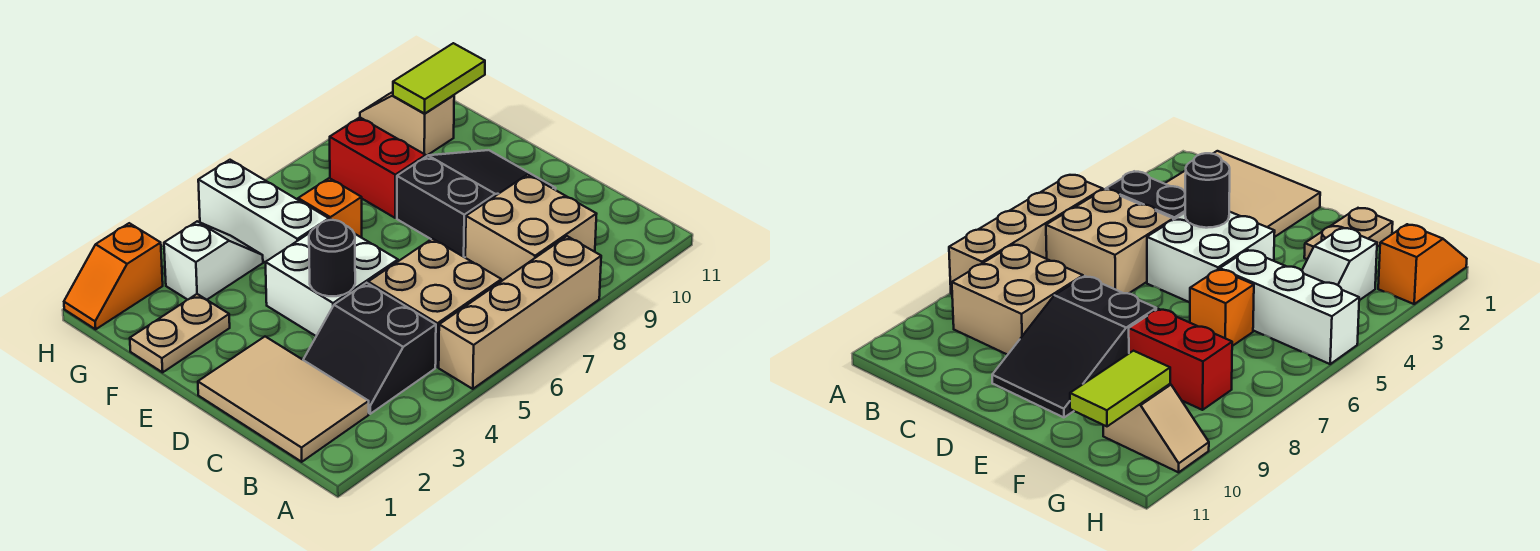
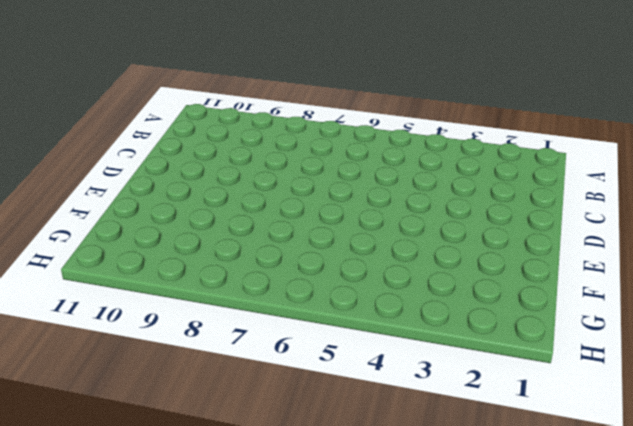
none -> tan brick A5:A8 level 1
none -> tan tile B1:D2 level 1
none -> black slope B3:C4 level 1 top 4

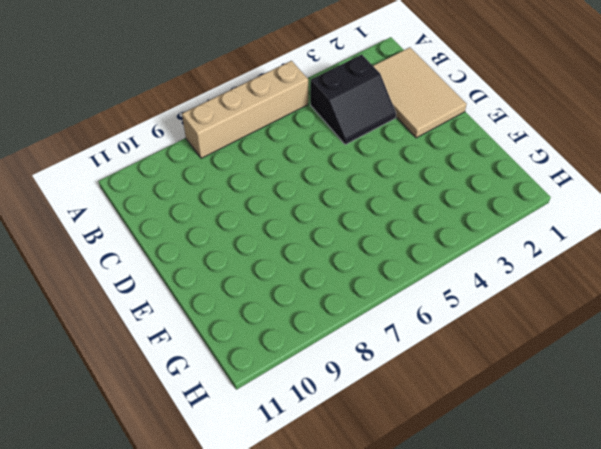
black slope B3:C4 level 1 top B -> black slope B3:C4 level 1 top 4
none -> tan brick B5:C6 level 1
none -> tan brick B8:C9 level 1
none -> white brick D4:E5 level 1

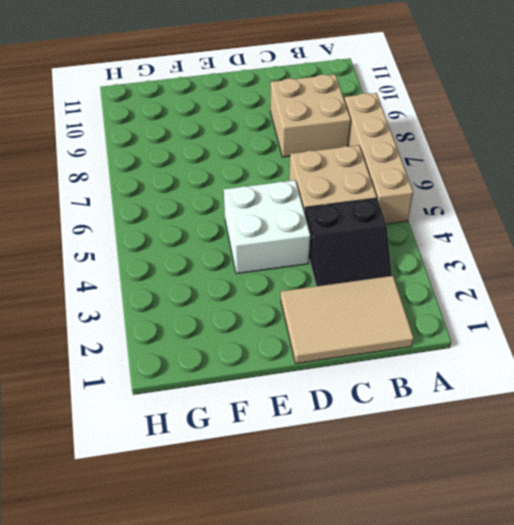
none -> black slope D8:E10 level 1 top 8
none -> tan plate F1:F2 level 1
none -> white brick F5:H5 level 1

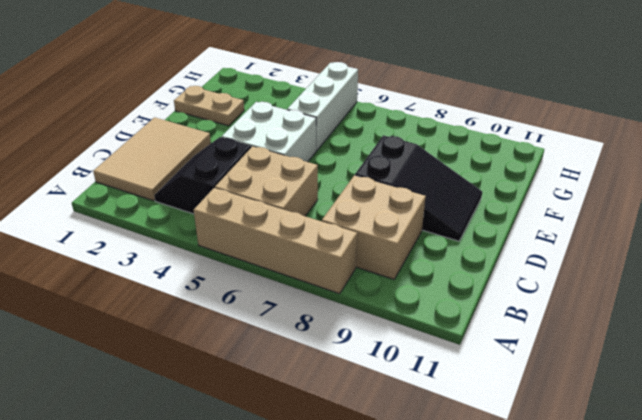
none -> orange brick F6 level 1
none -> red brick F8:G8 level 1
none -> white slope G3:G4 level 1 top 3

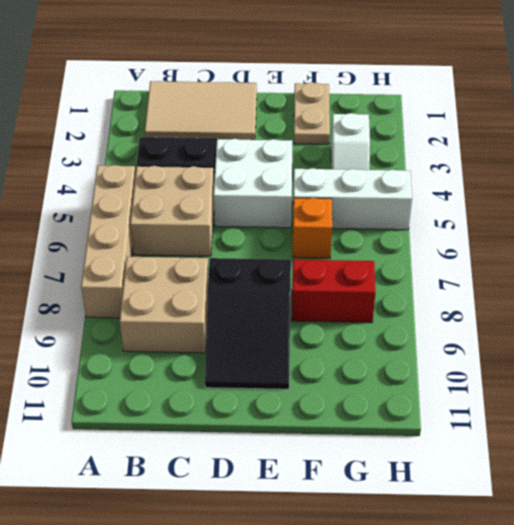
none -> tan slope G10:H10 level 1 top G
none -> orange slope H1:H2 level 1 top 2
none -> black round brick D4 level 2

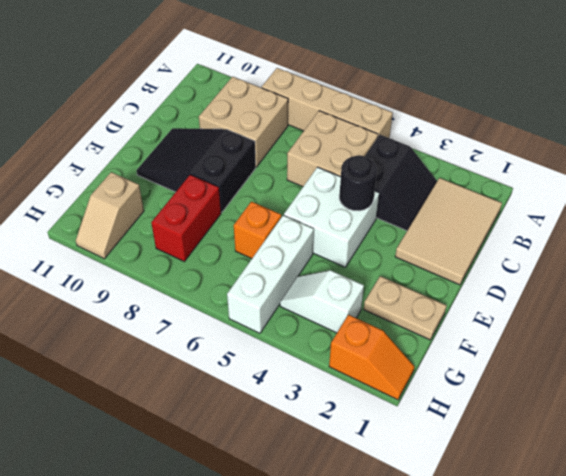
none -> lime tile G10:G11 level 2

